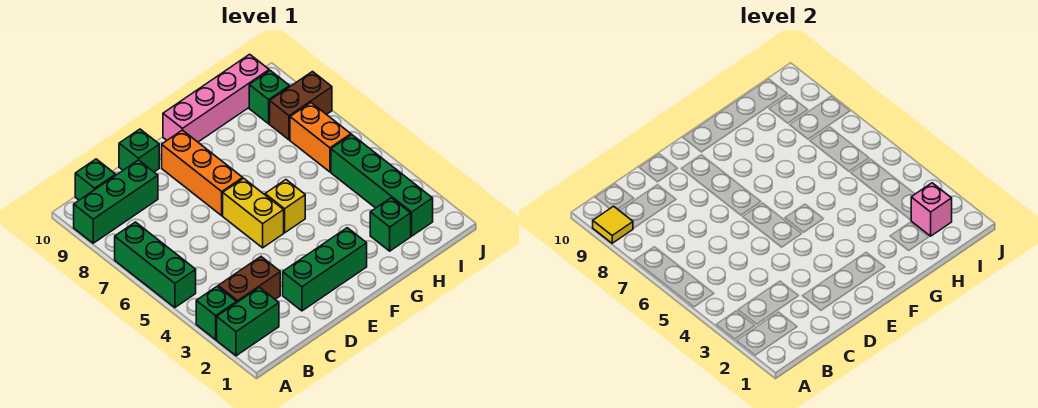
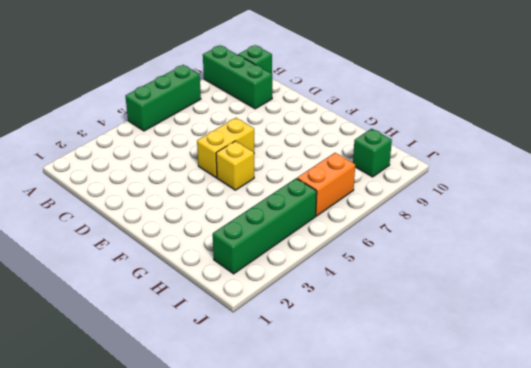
none -> green brick A2:B2 level 1
none -> green brick A3 level 1
none -> brown brick B3:C3 level 1

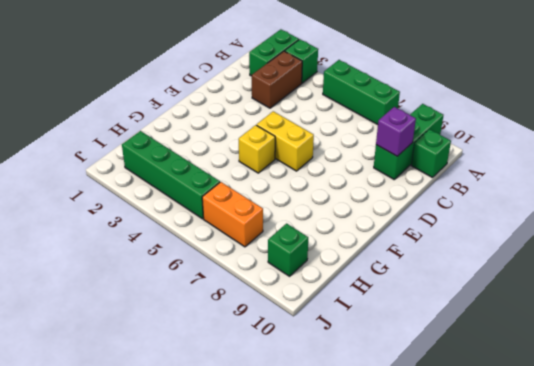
purple brick C9 level 2 -> none
none -> green brick D2:F2 level 1
none -> green brick D10 level 1
none -> orange brick E7:E9 level 1

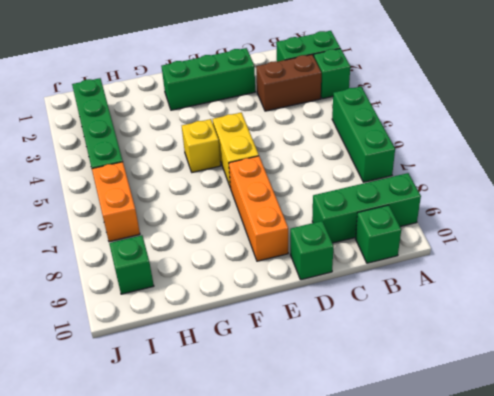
none -> pink brick F10:I10 level 1
none -> green brick H2 level 1
none -> brown brick I8:J8 level 1

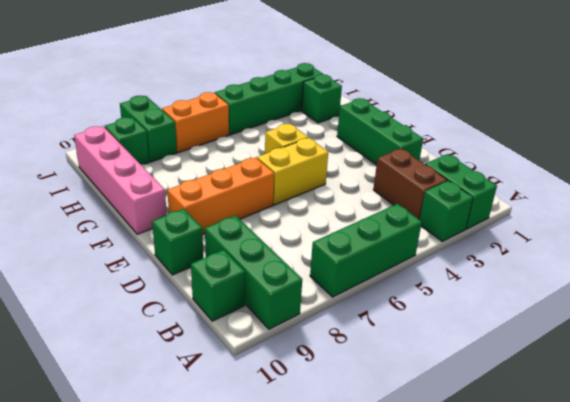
green brick I8:J8 level 1 -> brown brick I8:J8 level 1
none -> yellow tile A9 level 2
none -> pink brick I2 level 2

